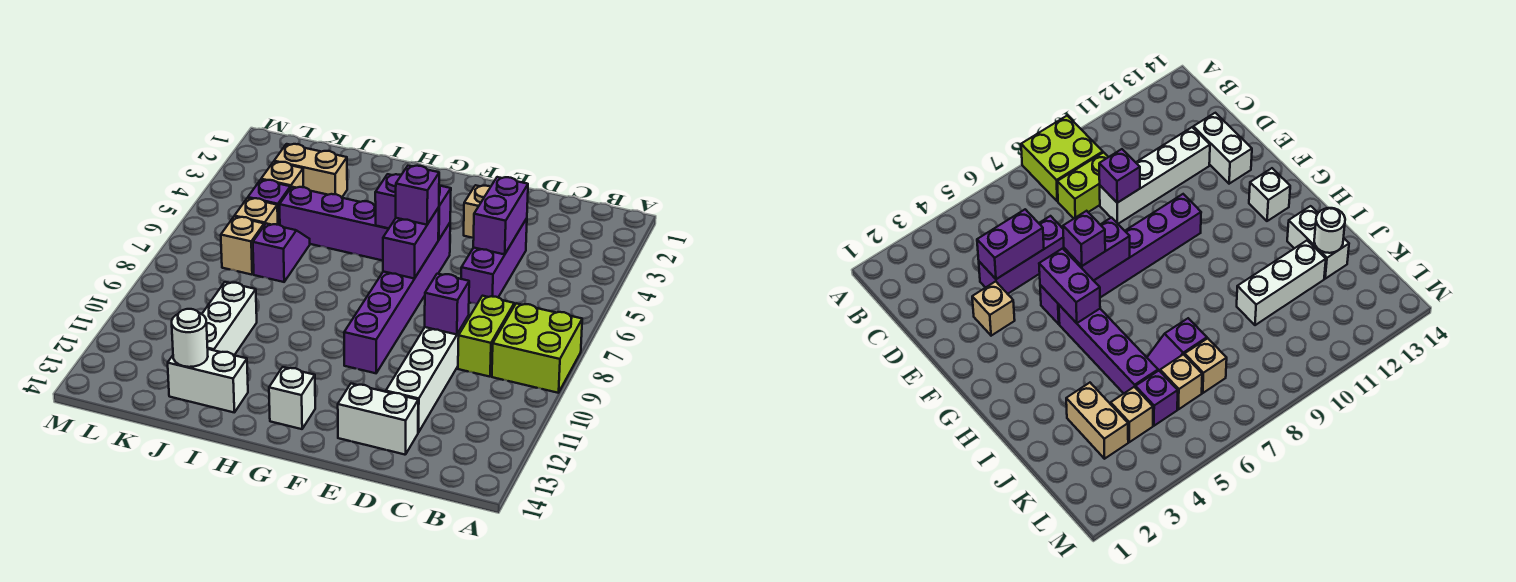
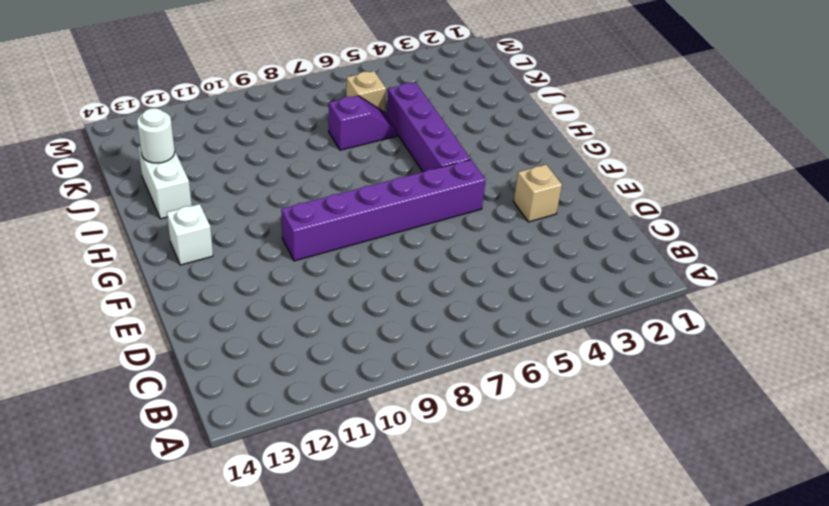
none -> lime brick A8:B9 level 1
none -> lime brick C8:C9 level 1
none -> purple brick D4:D6 level 1

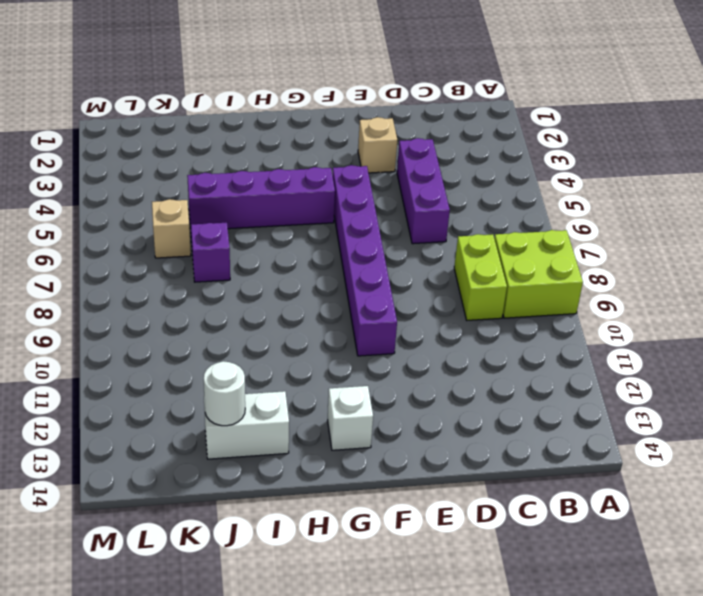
none -> white brick D9:D12 level 1
none -> white brick D13:E13 level 1
none -> tan brick J3:K3 level 1

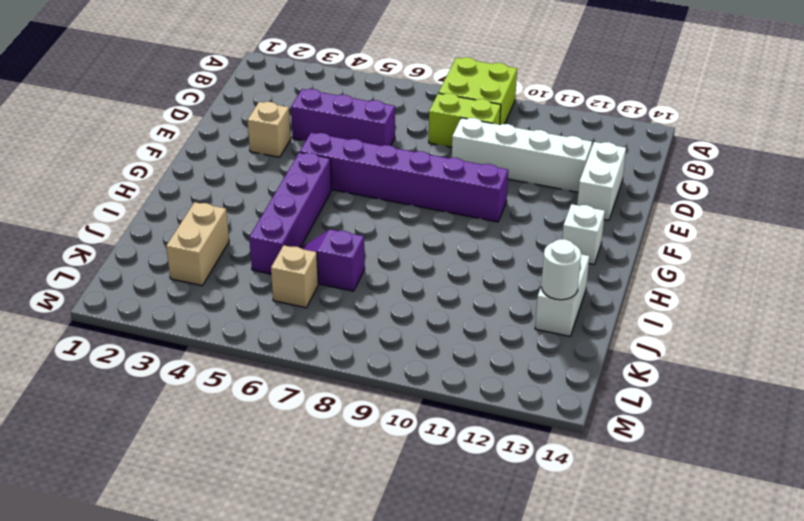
none -> white brick J10:J12 level 1
none -> tan brick K4 level 1
none -> purple brick K5 level 1

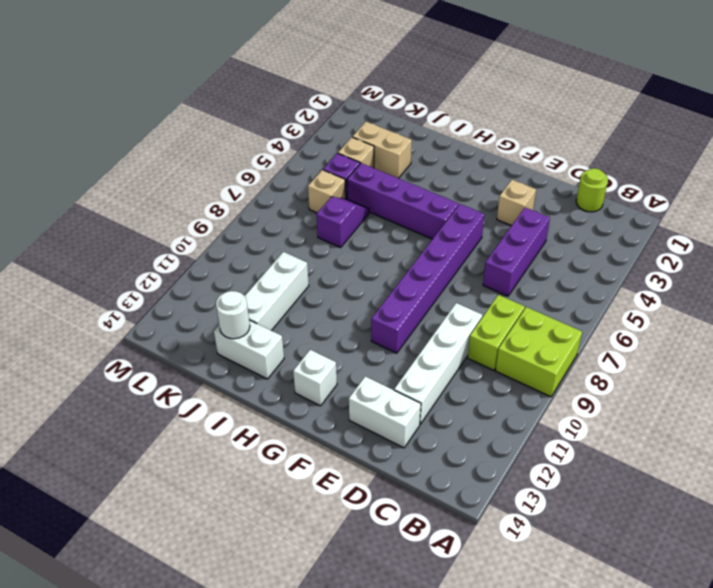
lime round brick C1 level 1 -> none
none -> tan brick K7 level 1
none -> purple brick D4:D5 level 2
none -> purple brick D9 level 2

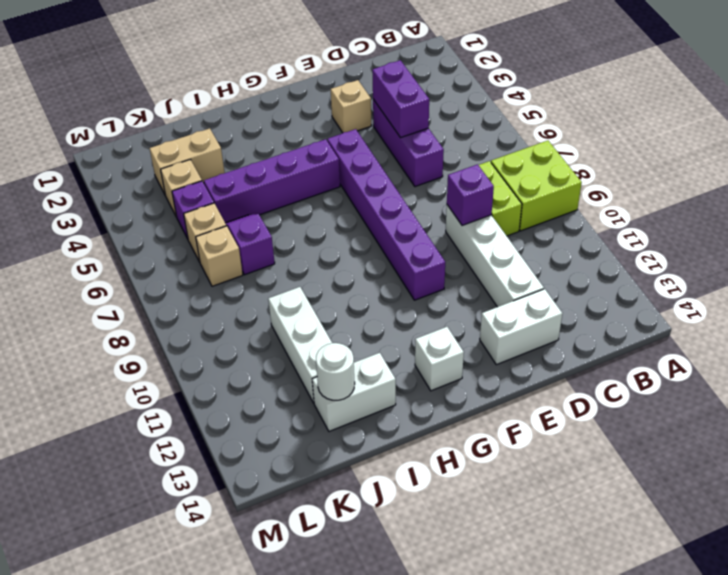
none -> purple brick F5:G5 level 2
none -> purple brick F6:F7 level 2
none -> purple brick F6 level 3

